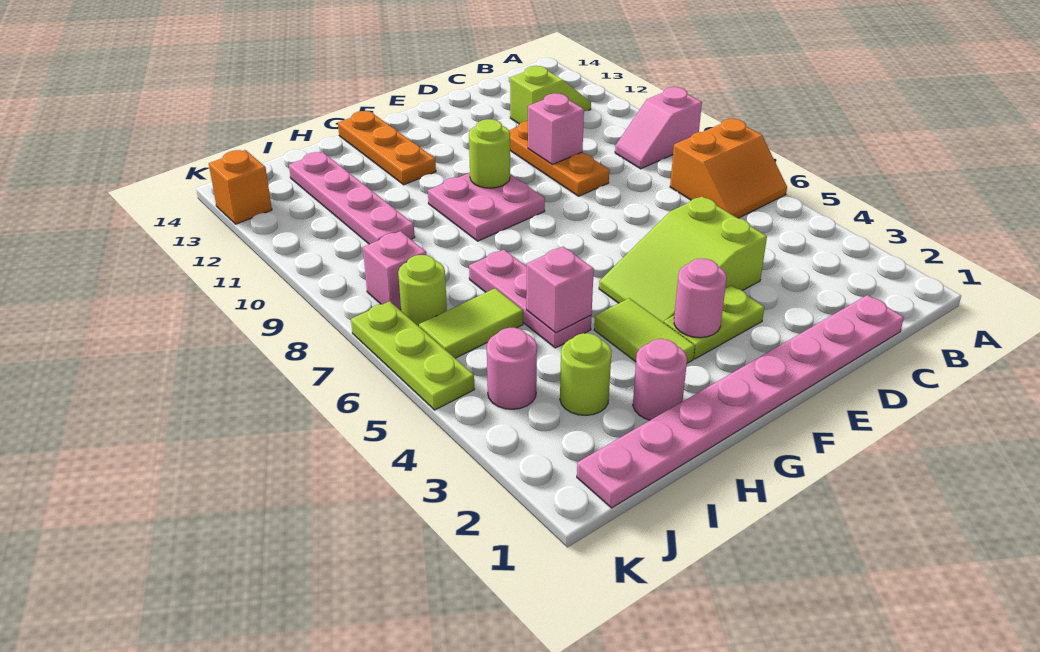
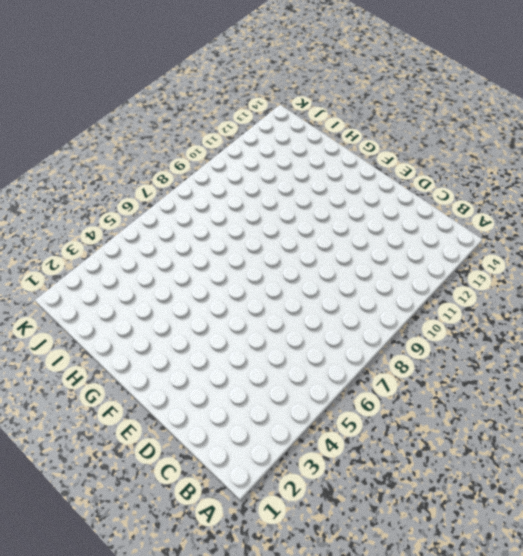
none -> orange slope A6:B7 level 1 top 7
none -> pink slope A9:B9 level 1 top A
none -> lime slope B12:C12 level 1 top C

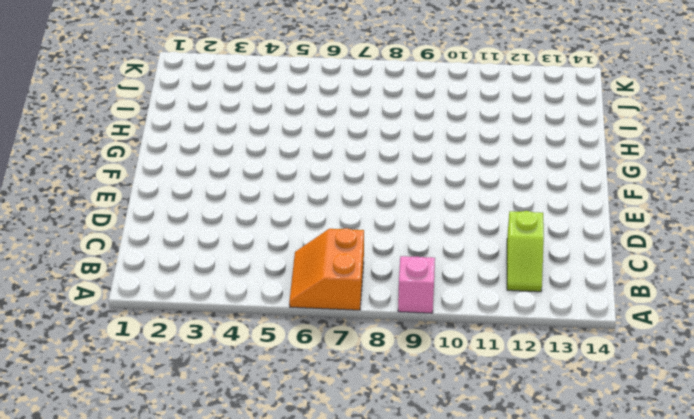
none -> pink plate C1:J1 level 1
none -> lime slope D4:F5 level 1 top D
none -> orange plate D9:D11 level 1

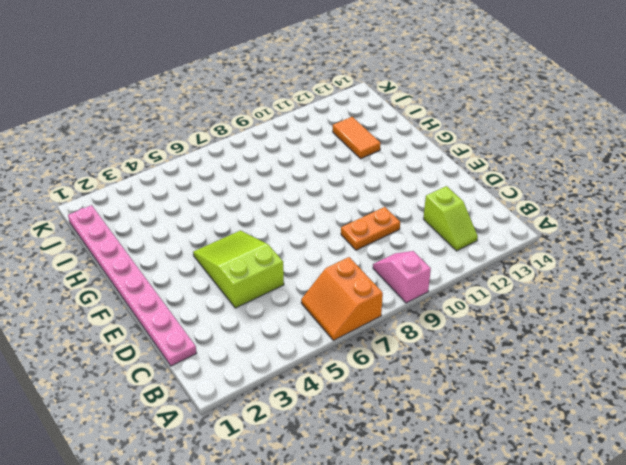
orange plate D9:D10 level 1 -> orange plate D9:D11 level 1
orange tile H12:I12 level 1 -> pink plate I10:I13 level 1
none -> lime plate E3:F3 level 1
none -> pink plate F9:G10 level 1
none -> lime tile G3:G4 level 1

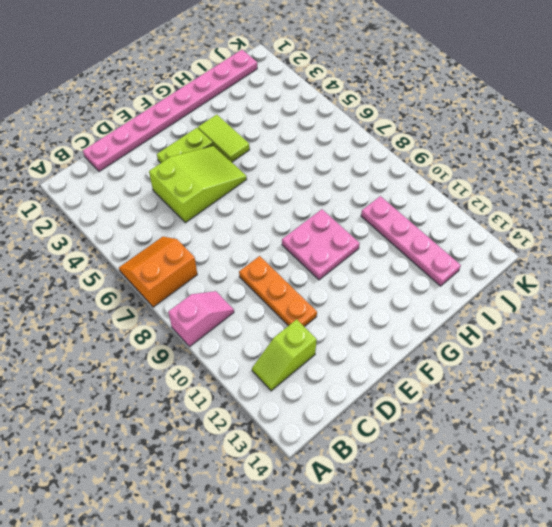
none -> orange plate G12:G14 level 1
none -> pink round brick H2 level 1
none -> pink plate H5:H7 level 1

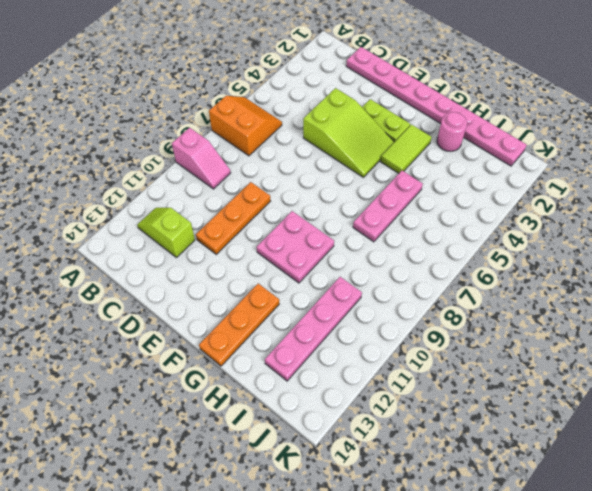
none -> lime round brick I3 level 1
none -> lime tile I6:J6 level 1
none -> pink round brick J4 level 1

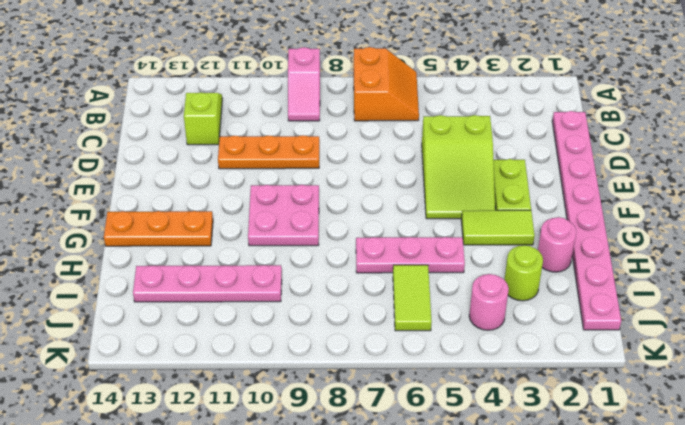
none -> lime round brick J7 level 1
none -> pink brick J8 level 1
none -> lime plate K5:K7 level 1

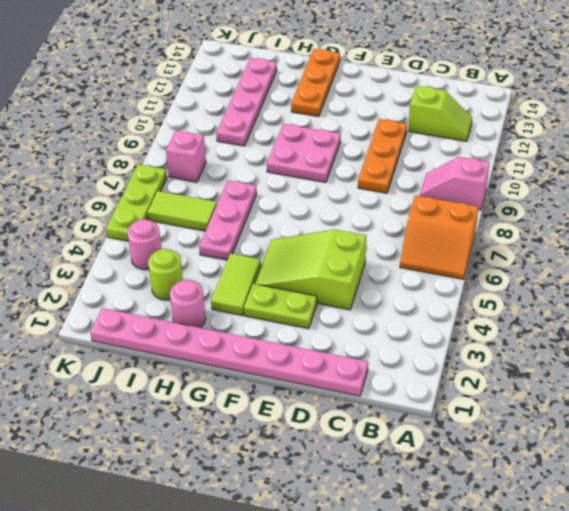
none -> lime round brick J7 level 1
none -> orange brick K13 level 1
none -> pink brick D10 level 2

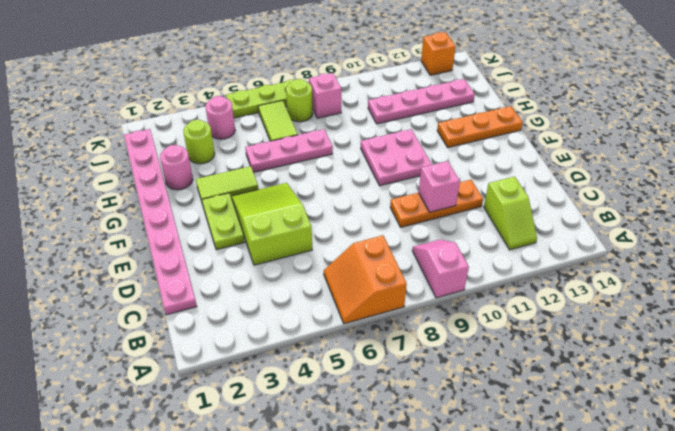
none -> pink round brick F3 level 2
none -> lime round brick F10 level 2
none -> pink brick H5 level 2

